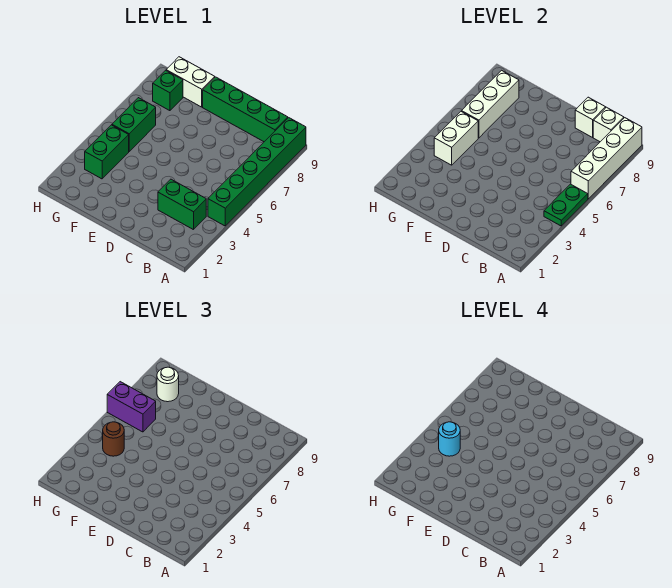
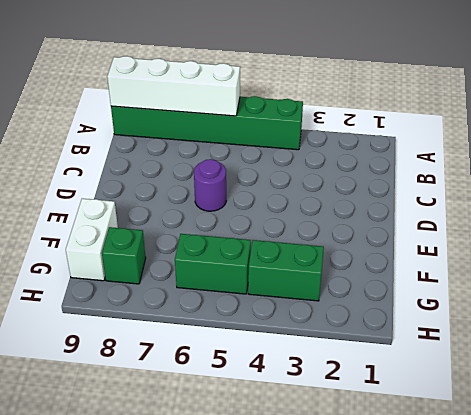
purple round brick D6 level 1 -> none
none -> green brick B3:C3 level 1
none -> green brick B9:E9 level 1
none -> green plate A4:A5 level 2

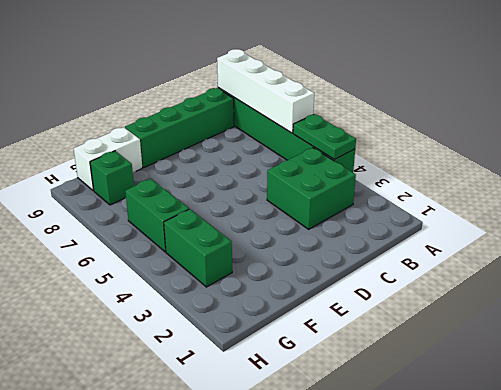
green brick B3:C4 level 1 -> green brick B3:C3 level 1
none -> white brick B9 level 2
none -> white brick C9 level 2
none -> white brick G4:G5 level 2

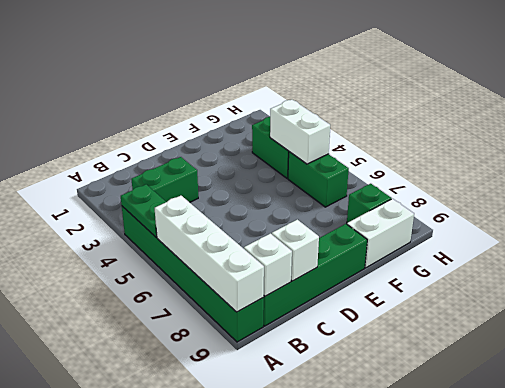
none -> white brick G6:G8 level 2
none -> brown round brick G4 level 3
none -> purple brick G6:H6 level 3

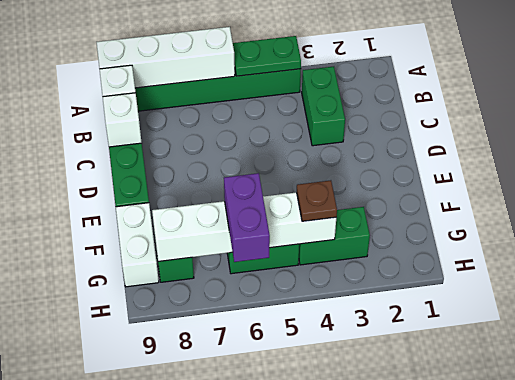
brown plate G4 level 3 -> brown round brick G4 level 3
none -> white round brick G8 level 3
none -> cyan round brick G4 level 4

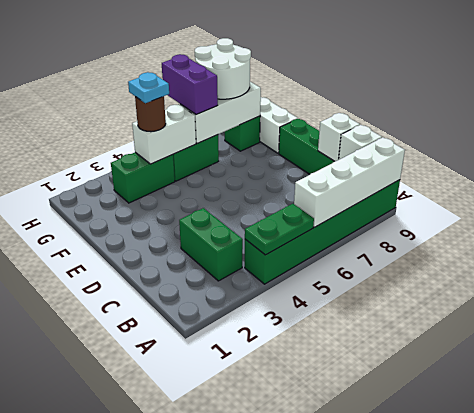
cyan plate G4 level 4 -> cyan round brick G4 level 4
white round brick G7:H8 level 3 -> white round brick G8 level 3

